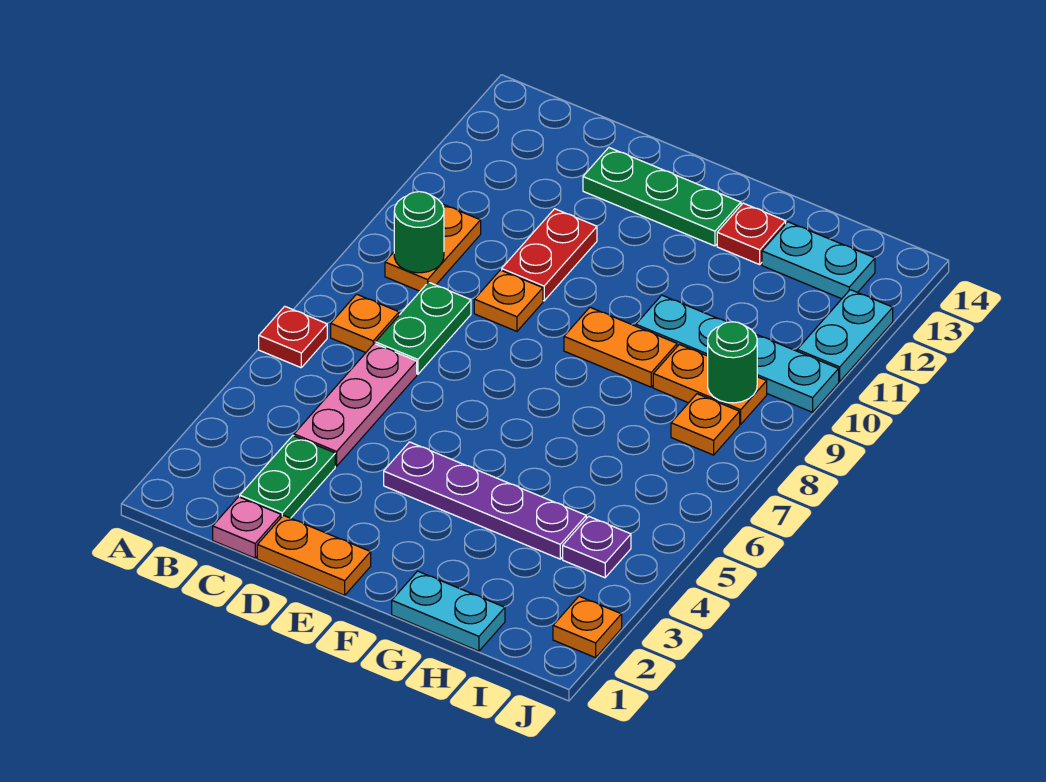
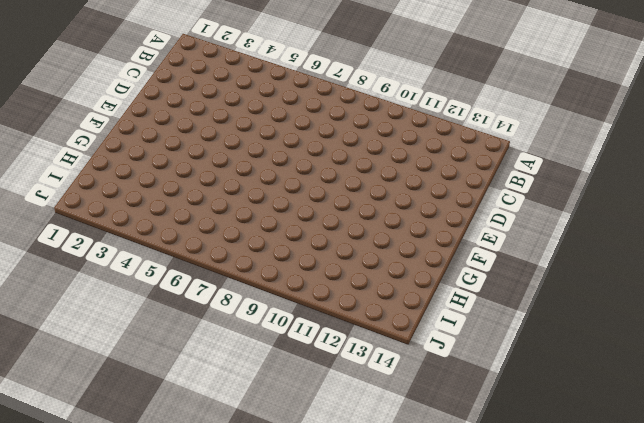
none -> red plate A6 level 1
none -> orange plate B7 level 1
none -> orange plate B9:B10 level 1

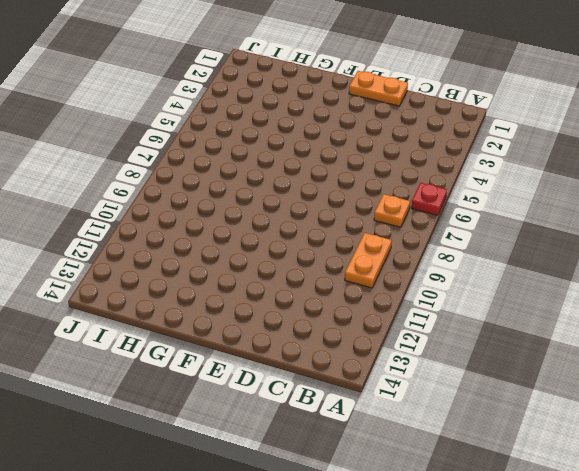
none -> pink plate C1 level 1
none -> green plate C2:C3 level 1
none -> pink plate C4:C6 level 1

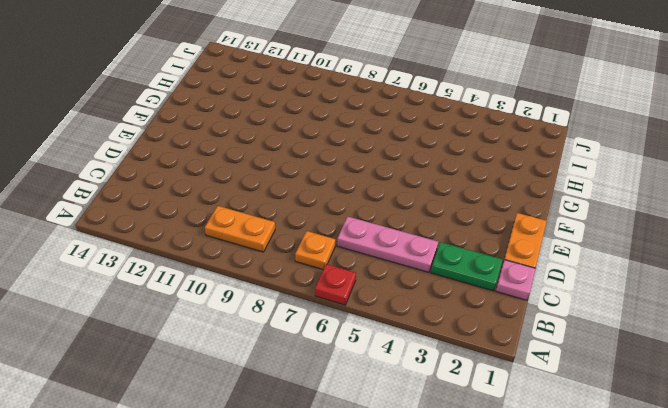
none -> green plate C7:C8 level 1
none -> orange plate D9 level 1
none -> red plate D10:D11 level 1

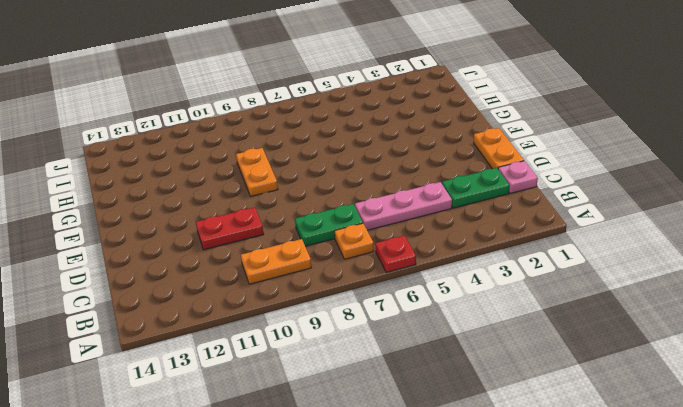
none -> orange plate D9 level 1
none -> green plate D13:F13 level 1
none -> purple plate E4:H4 level 1

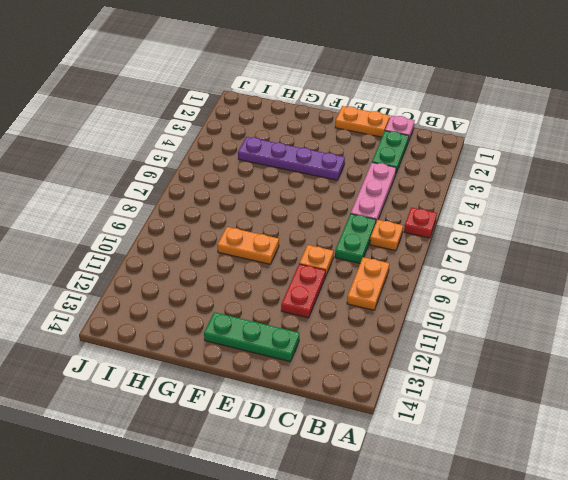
none -> cyan plate G1:H1 level 1
none -> cyan plate G10:J10 level 1
none -> red plate G13 level 1

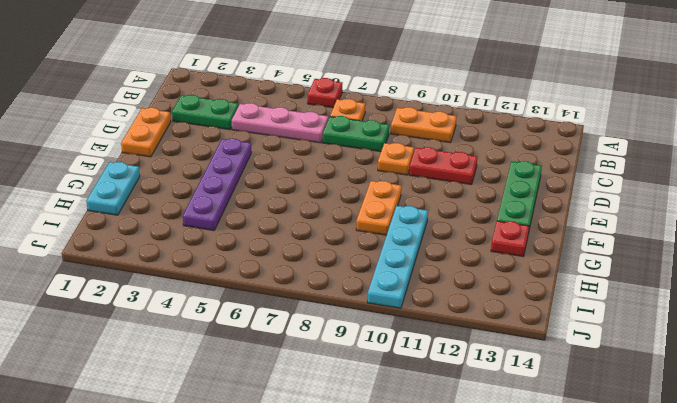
none -> pink plate C1 level 1
none -> orange plate H9:I9 level 1
none -> cyan plate H13:I13 level 1

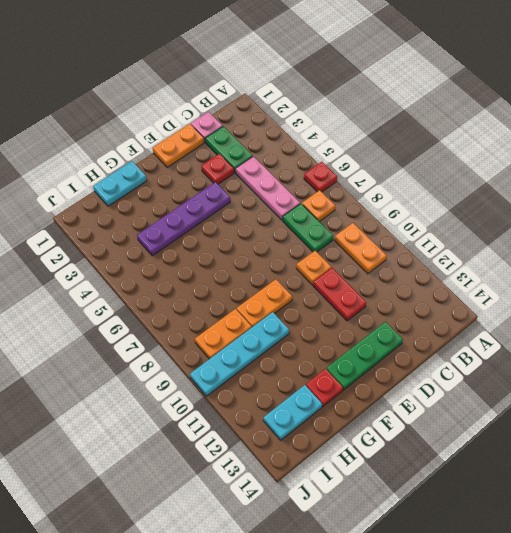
red plate D3 level 1 -> none
none -> purple plate I4 level 1
none -> orange plate I8 level 1
none -> orange plate J2 level 1

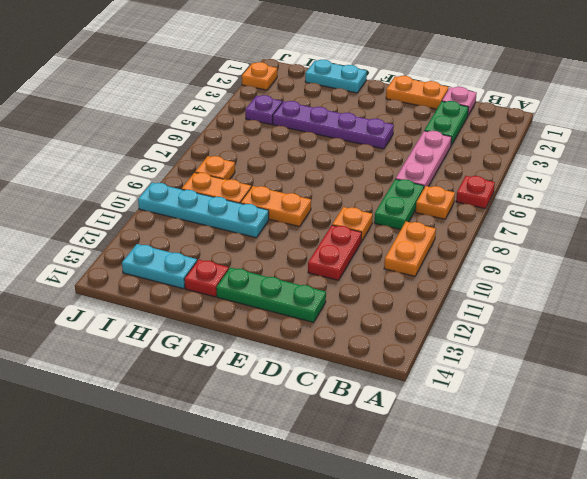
none -> cyan plate J11:J12 level 1
none -> green round brick B9 level 2
none -> green round brick I9 level 2

